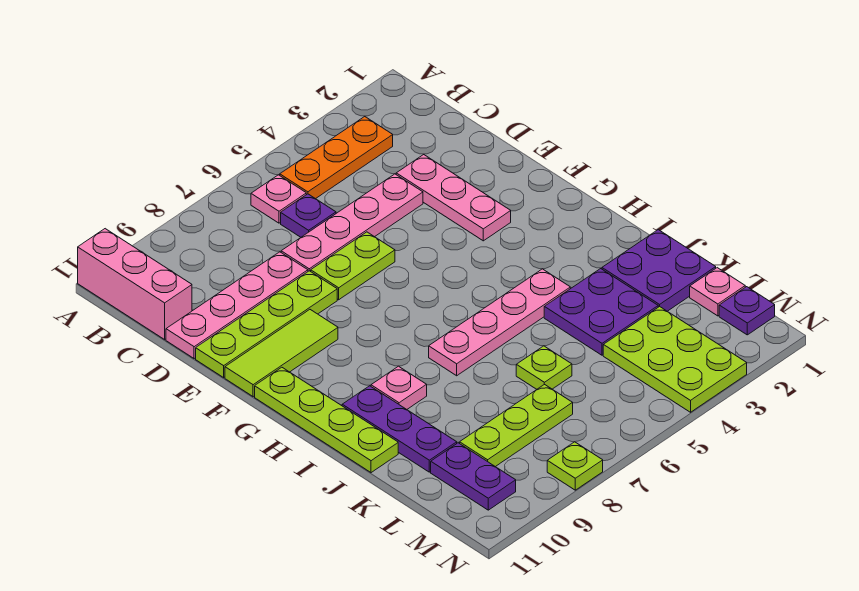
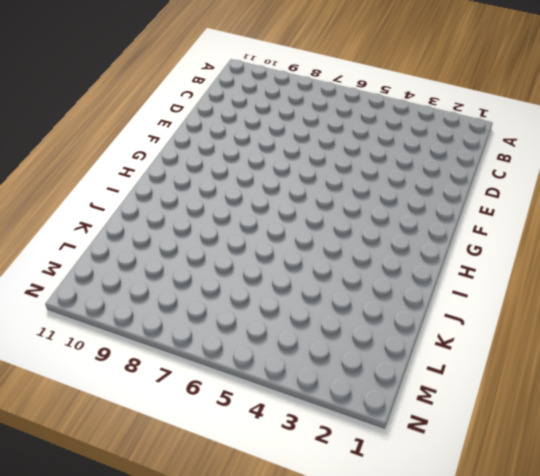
none -> pink brick A11:C11 level 1
none -> orange plate B3:B5 level 1
none -> pink plate B6 level 1

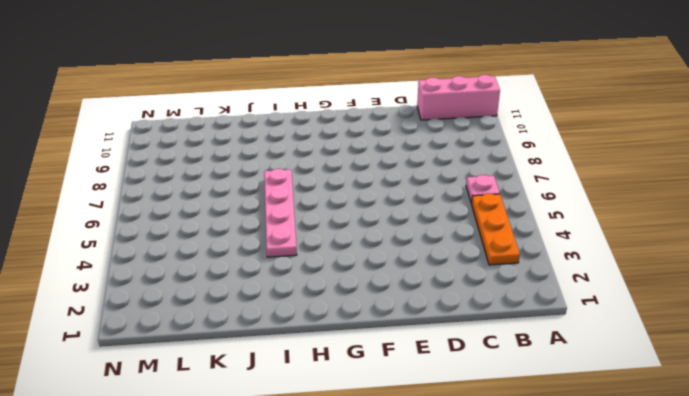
none -> purple plate C6 level 1
none -> pink plate D3:F3 level 1
none -> pink plate D4:D7 level 1

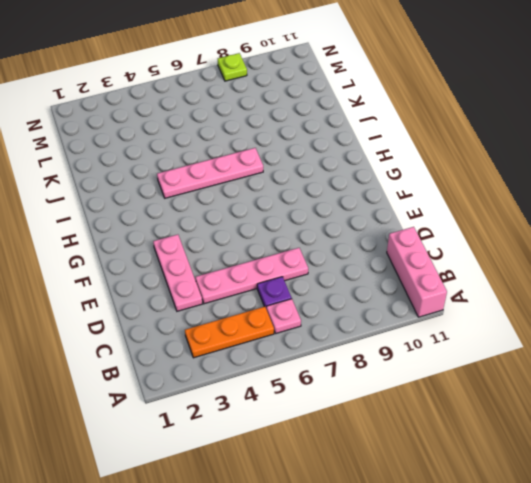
none -> pink plate D8:D11 level 1
none -> lime plate E6:E7 level 1
none -> lime plate E8:E11 level 1

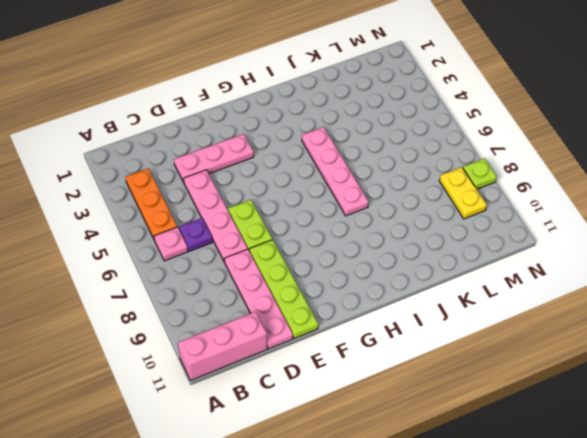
yellow plate M8:M9 level 1 -> none
none -> lime tile F9:F11 level 1
none -> lime plate G11:J11 level 1
none -> pink plate I9 level 1

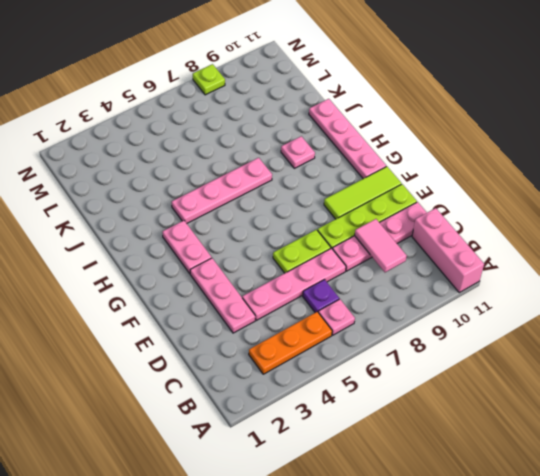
pink tile C9:D9 level 2 -> none
pink plate G3:H3 level 1 -> none
pink plate G11:J11 level 1 -> lime plate G11:J11 level 1
none -> purple plate I10:K10 level 1
none -> purple plate J1:K2 level 1
none -> purple plate J3:K4 level 1

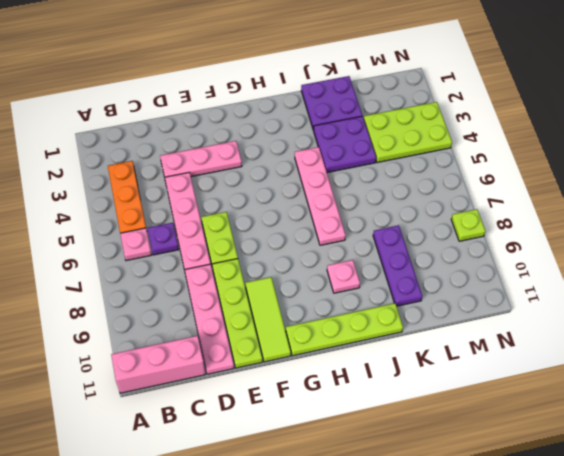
purple plate K8:K10 level 1 -> purple plate I10:K10 level 1
none -> lime plate K6 level 1
none -> pink plate L1 level 1
none -> lime plate L7:L9 level 1

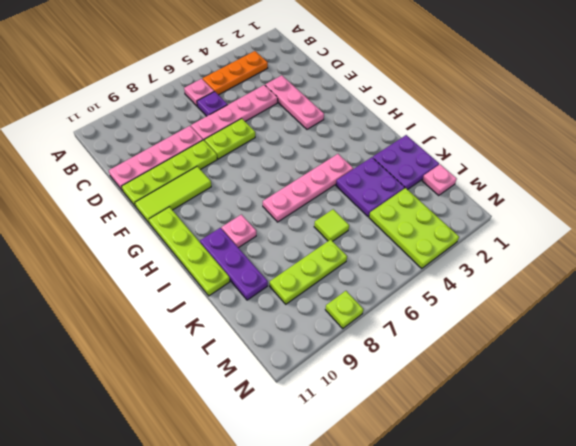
lime tile K6 level 1 -> lime plate K6 level 1
none -> pink brick A11:C11 level 1
none -> purple plate L10:M10 level 1
none -> purple plate M1 level 1

